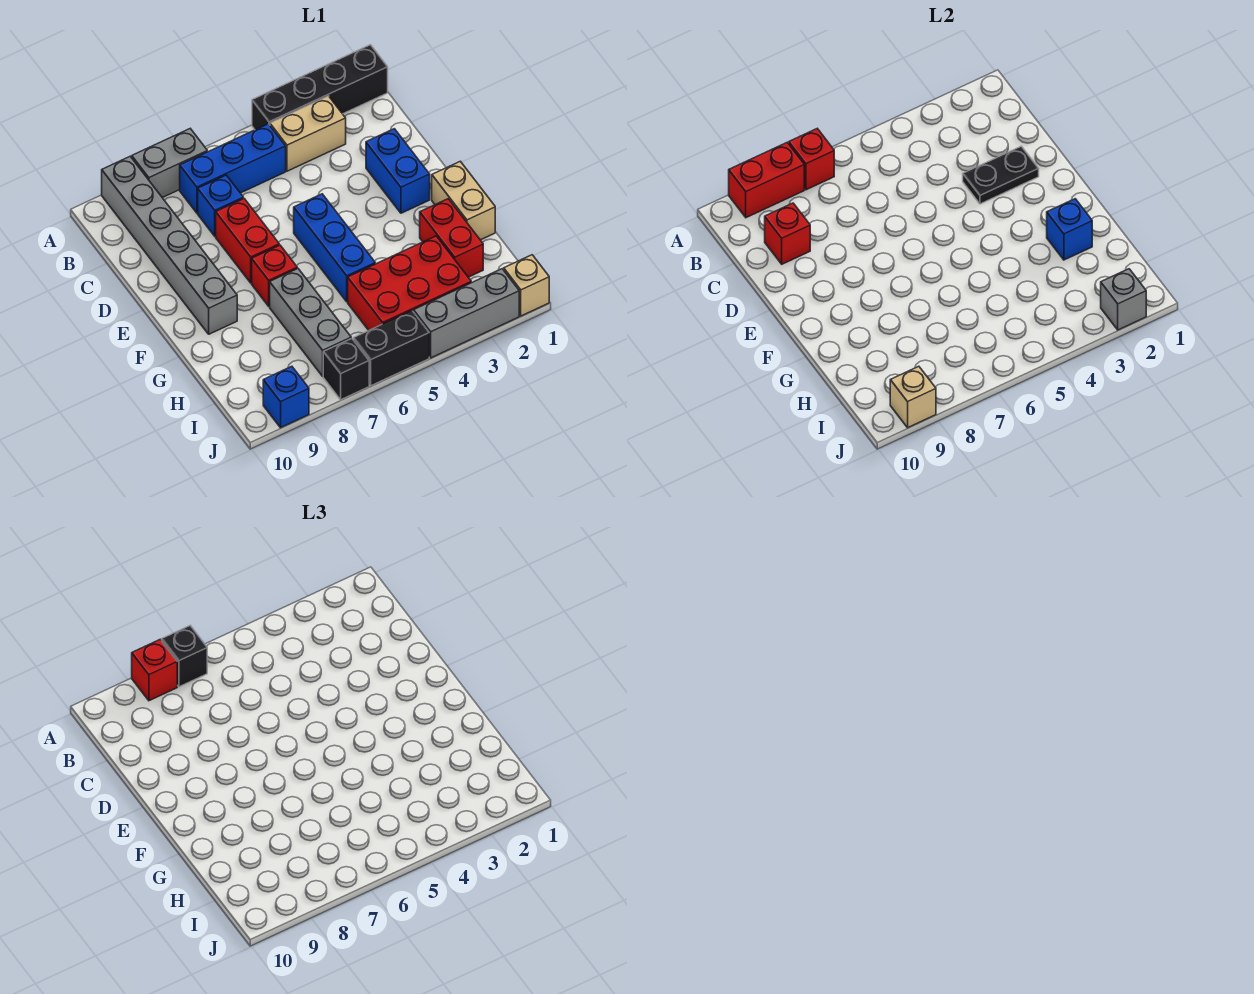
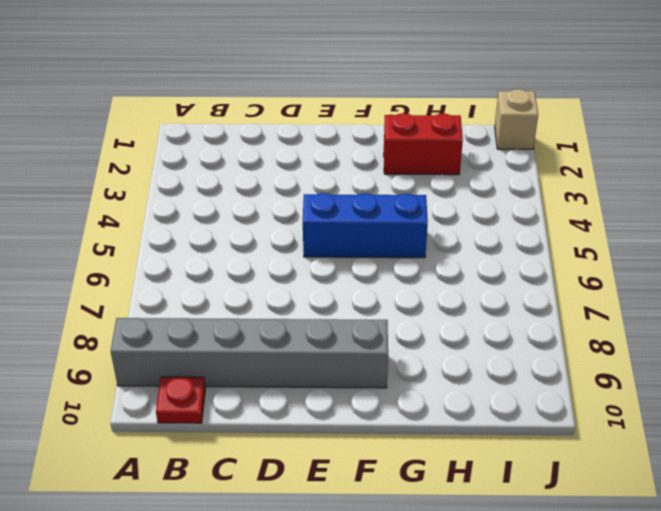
red plate B10 level 1 -> none
none -> black brick A1:A4 level 1
none -> grey brick A7:A8 level 1
none -> tan brick B3:B4 level 1

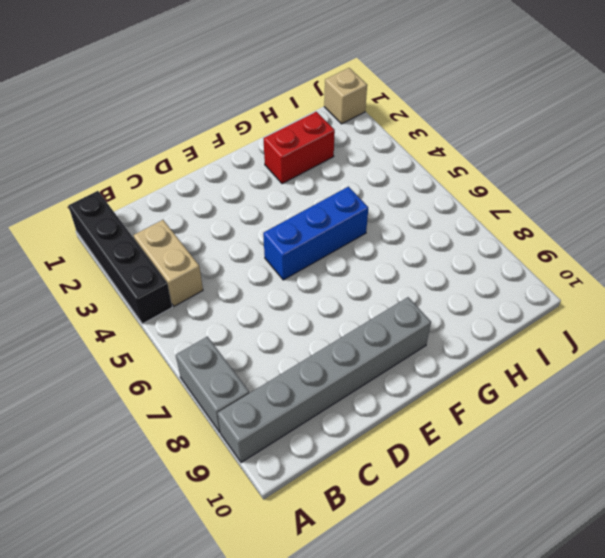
none -> blue brick B5:B7 level 1
none -> blue brick C7 level 1
none -> blue brick D2:E2 level 1

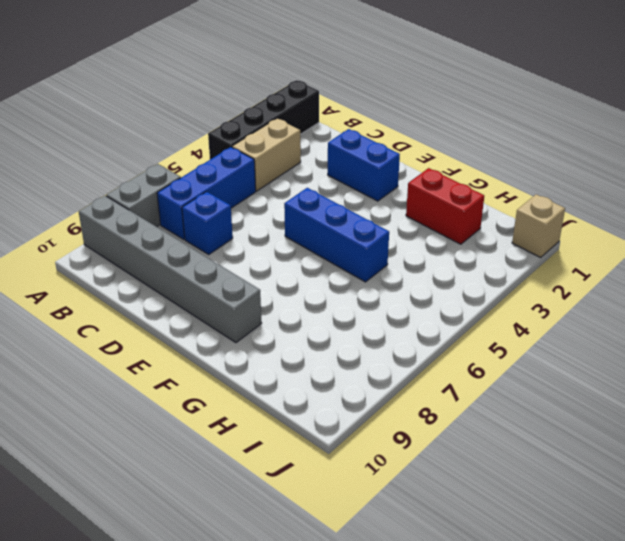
none -> red brick D7:E7 level 1
none -> tan brick F1:G1 level 1
none -> red brick F7 level 1

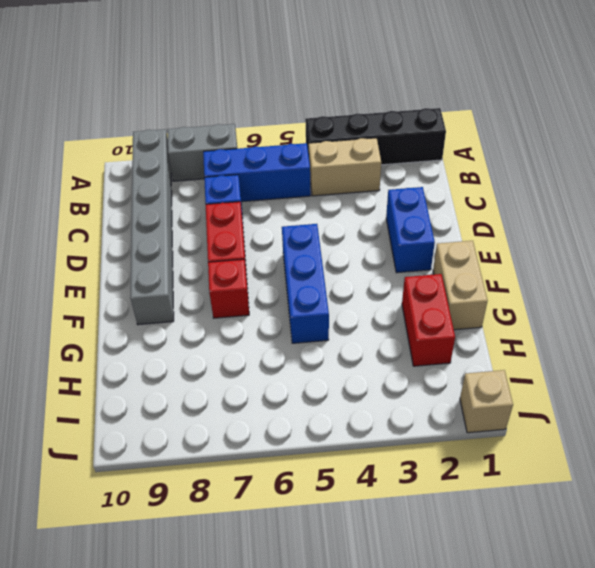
none -> grey brick G7:I7 level 1
none -> red brick H3:I5 level 1
none -> grey brick J2:J4 level 1

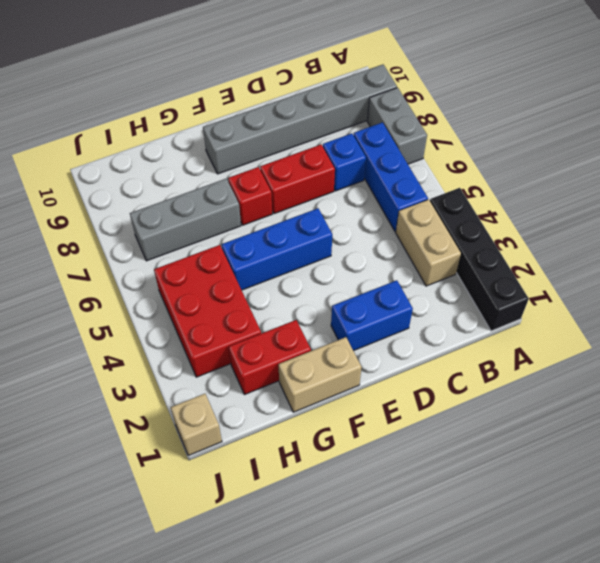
none -> grey brick J2:J4 level 1
none -> black brick J5:J6 level 1
none -> black brick J7 level 1

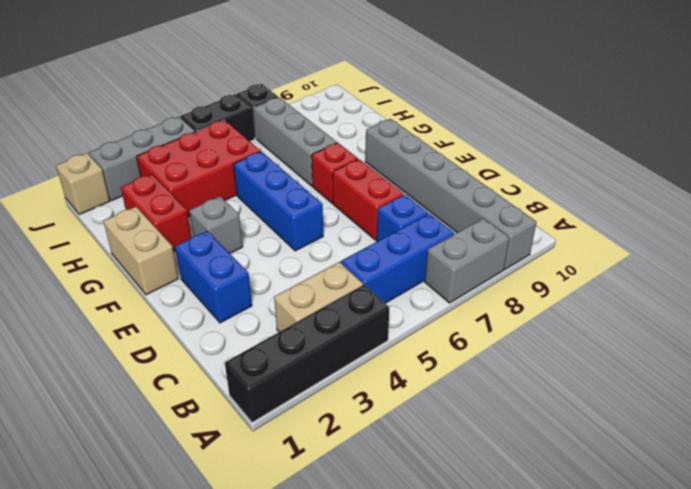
grey brick F3 level 1 -> grey brick J2 level 2
none -> blue brick J9 level 1
none -> red brick A7 level 2
none -> red brick A8:A9 level 2

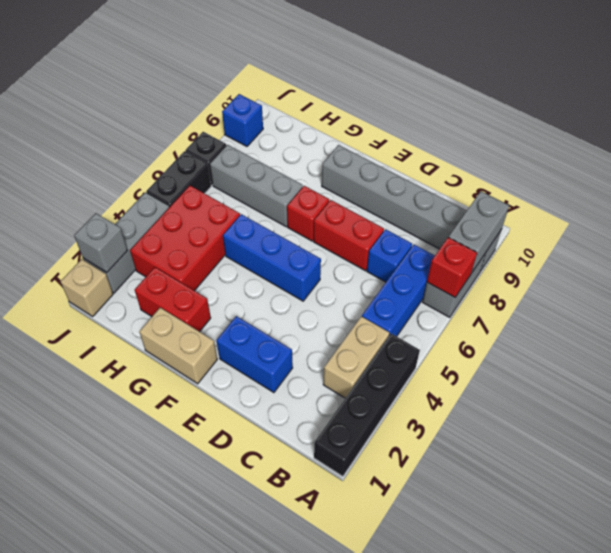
grey brick A8:A9 level 2 -> red brick A8:A9 level 2
none -> red brick C9 level 2
none -> black plate D2:D3 level 2
none -> blue brick G2 level 2

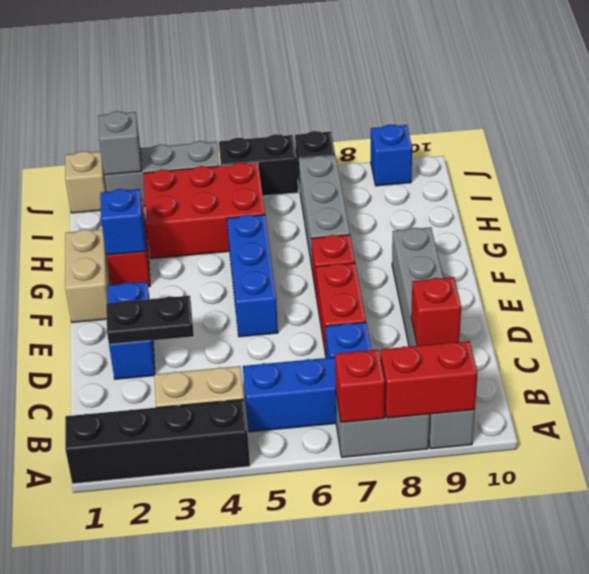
none -> tan brick J9 level 2
none -> black brick A7 level 3
none -> red brick A8 level 3

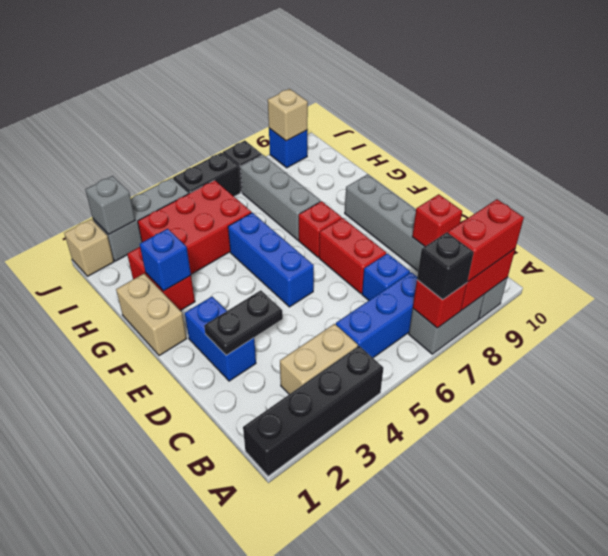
red brick A8:A9 level 3 -> red brick A8 level 3

